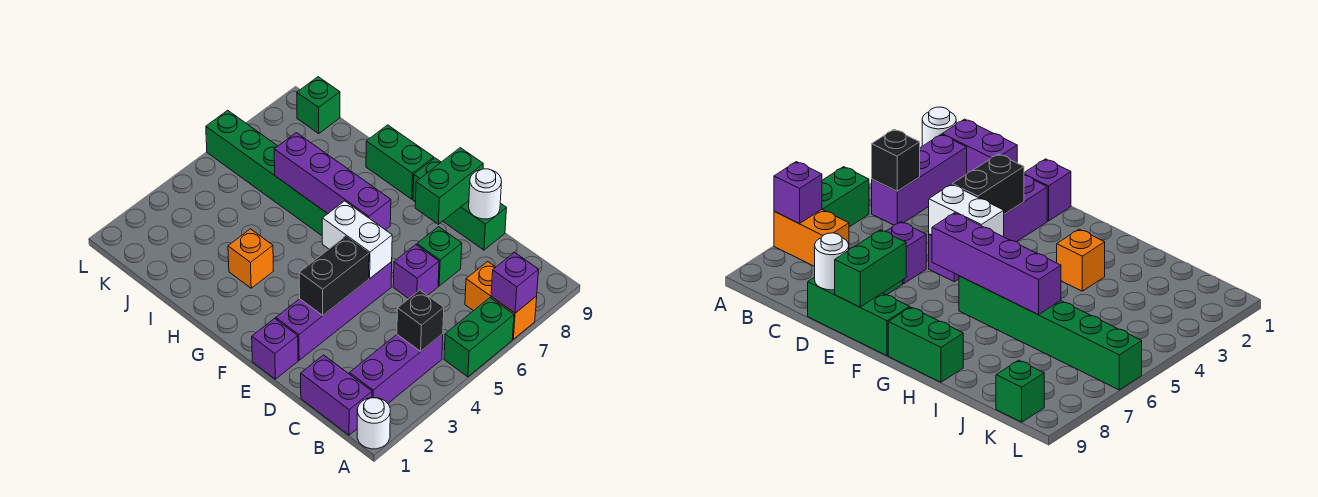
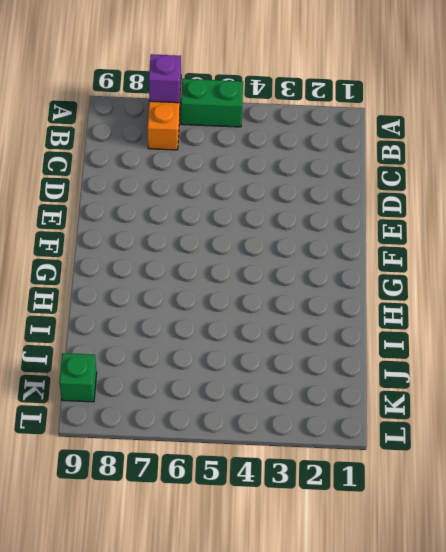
none -> white round brick A1 level 1
none -> purple brick B1:C1 level 1
none -> purple brick B2:B4 level 1

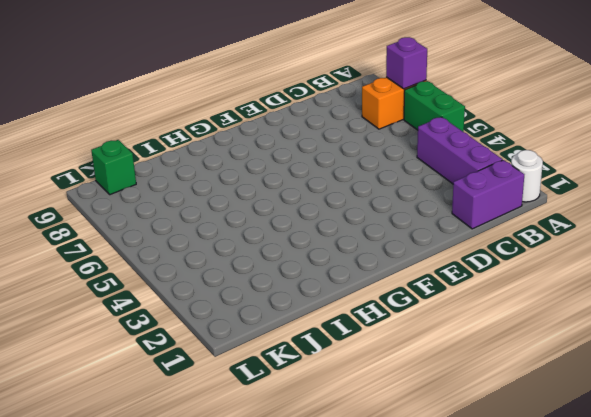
none -> purple brick D6 level 1
none -> green brick D7 level 1
none -> green brick D9:F9 level 1

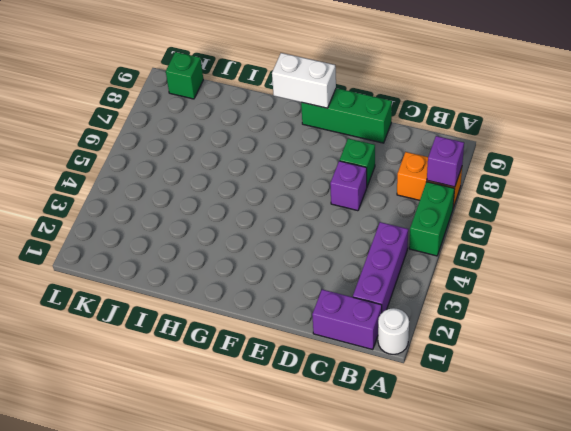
white brick F9:G9 level 2 -> white brick E5:F5 level 2
none -> purple brick E1 level 1
none -> purple brick E2:E5 level 1
none -> green brick G6:L6 level 1

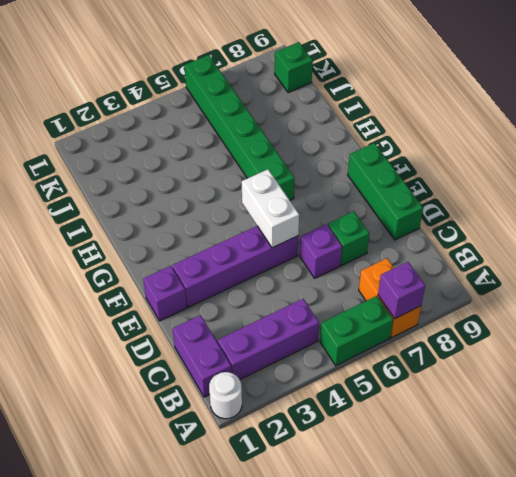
none -> green brick G9:H9 level 1
none -> orange brick H3 level 1
none -> black brick B4 level 2

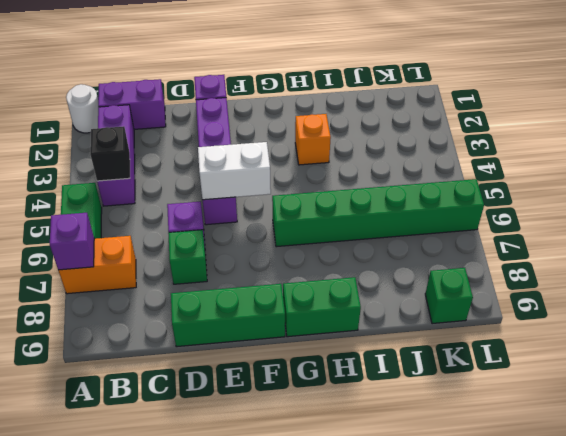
none -> white round brick D9 level 2
none -> black brick E3:E4 level 2
none -> green brick E8:E9 level 2

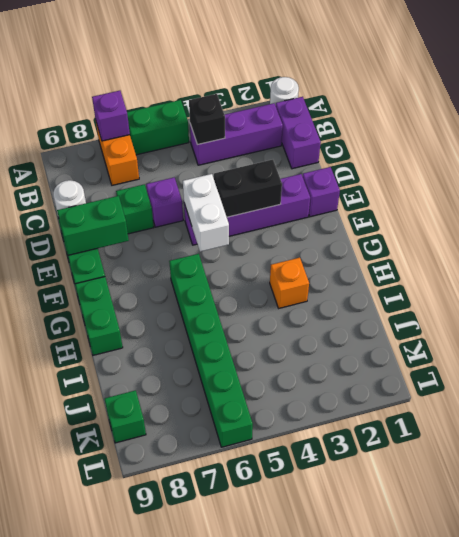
none -> purple brick F6:I6 level 2

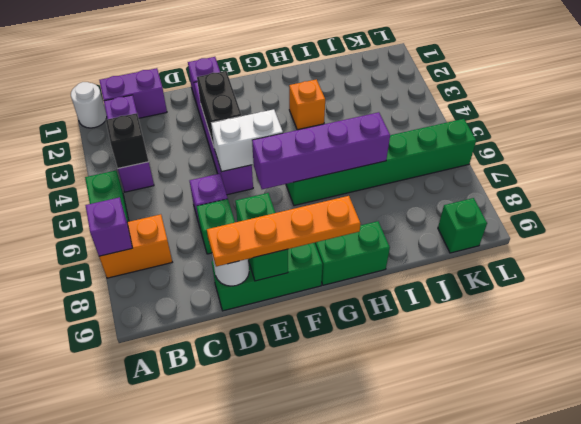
orange plate D9:G9 level 3 -> none

